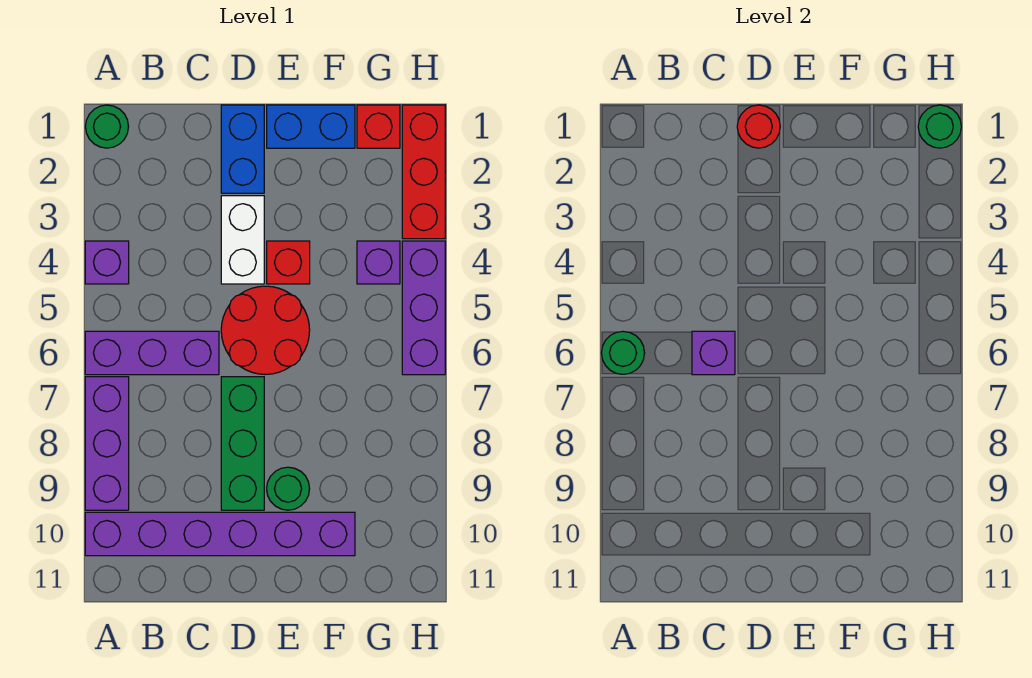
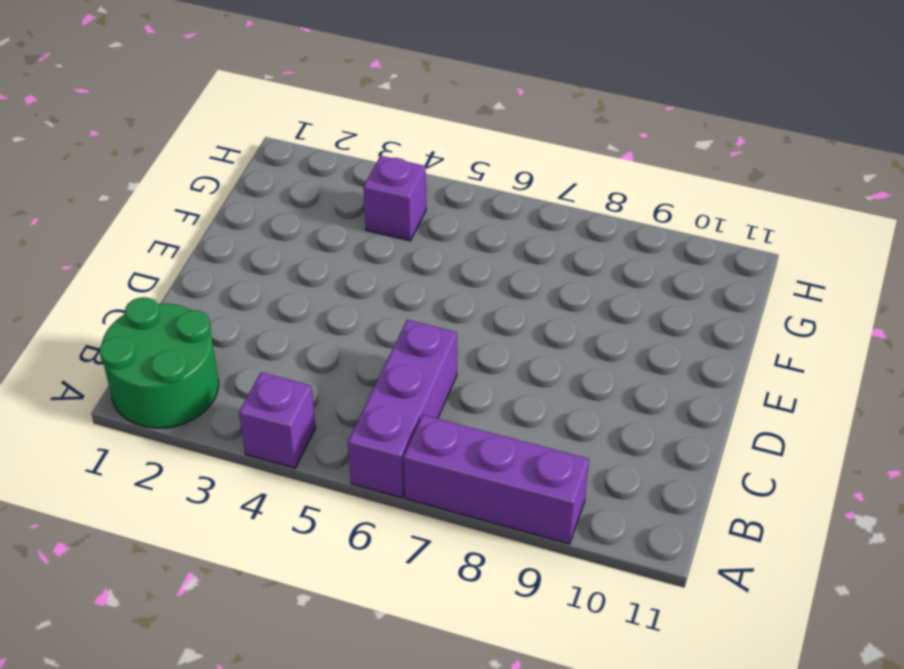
green round brick A1:B2 level 1 -> green round brick A1 level 1
none -> purple brick A10:F10 level 1
none -> blue brick D1:D2 level 1
none -> white brick D3:D4 level 1

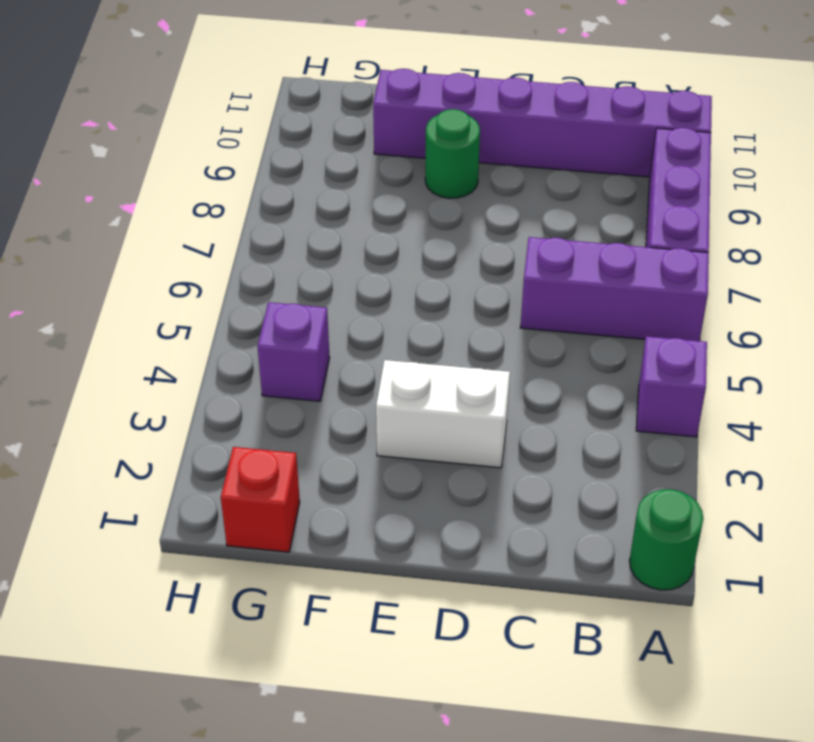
white brick D3:E3 level 1 -> white brick D3:D4 level 1
none -> blue brick D1:D2 level 1
none -> red round brick D5:E6 level 1
none -> green brick D7:D9 level 1

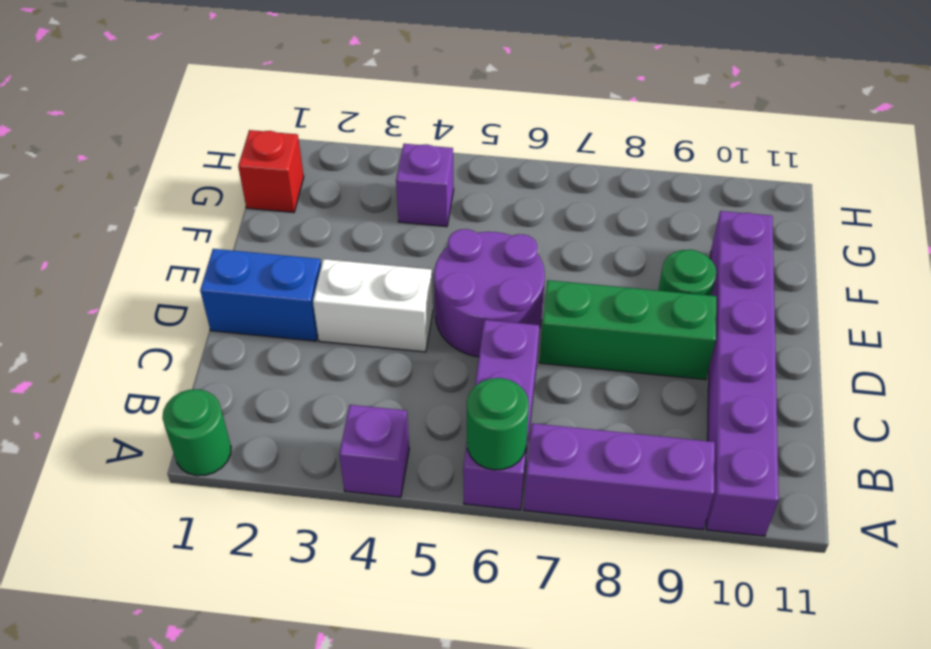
purple round brick D5:E6 level 1 -> red round brick D5:E6 level 1
none -> blue brick E1:F1 level 1
none -> red brick E4 level 1
none -> red brick H1:H3 level 1

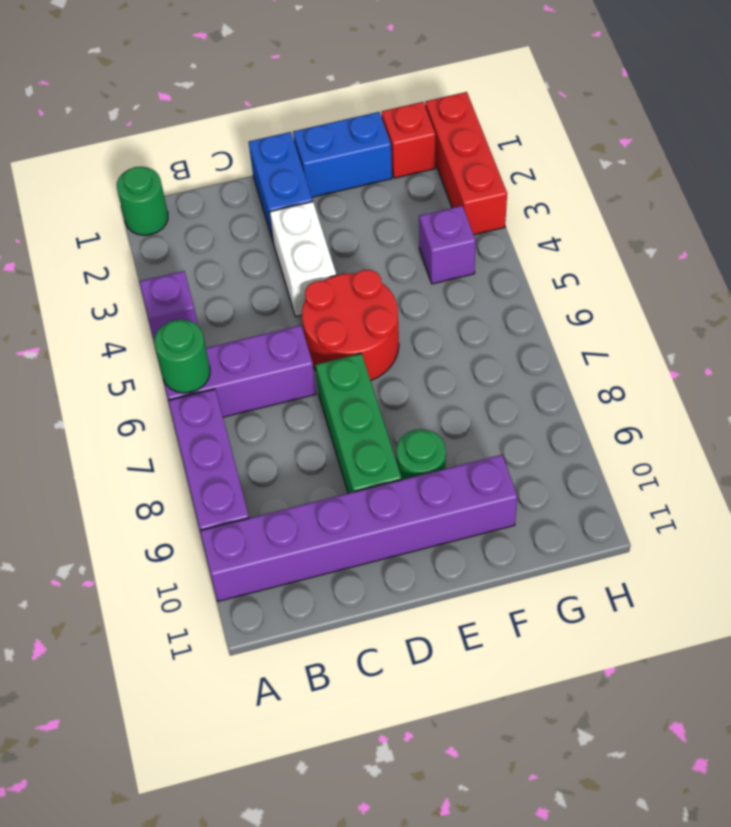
none -> red brick E4 level 1
none -> purple brick H4:H6 level 1
none -> purple brick C6 level 2

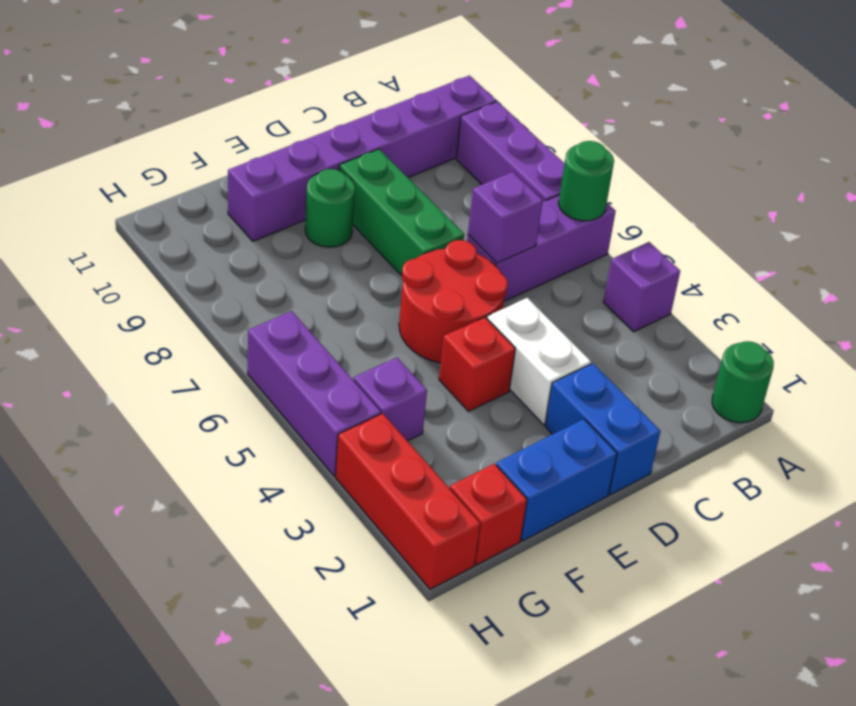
none -> red round brick D1 level 2
none -> green round brick H1 level 2

